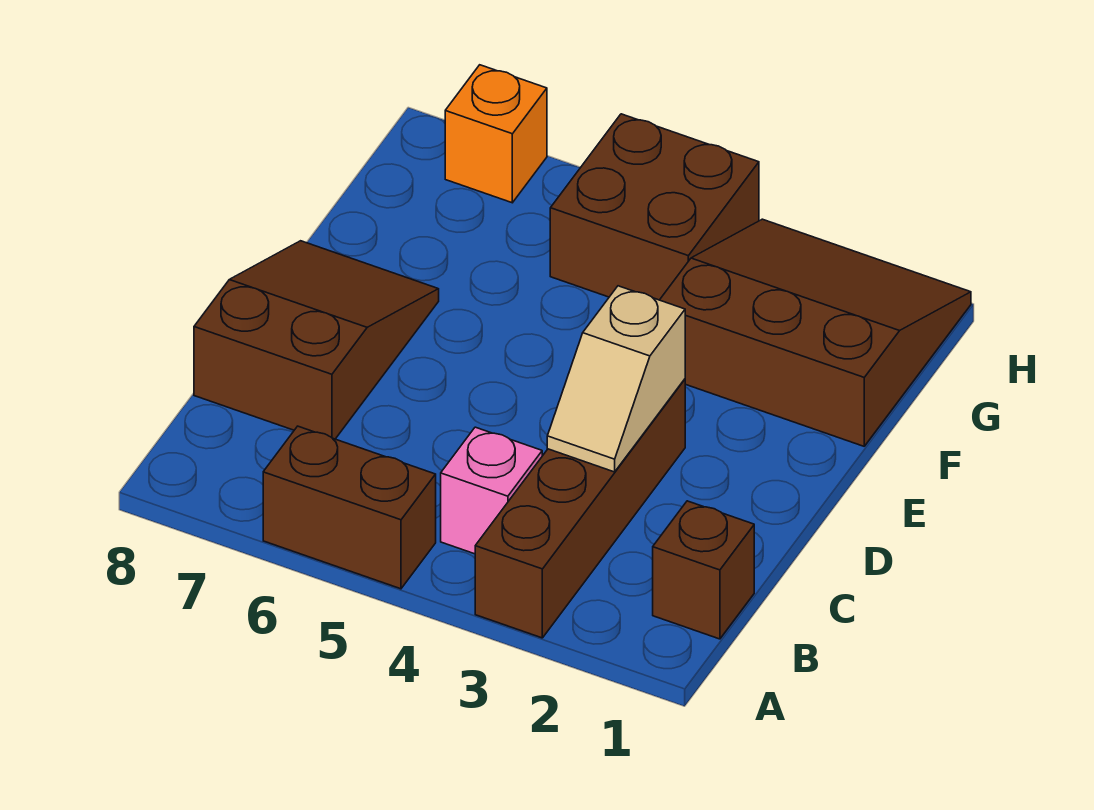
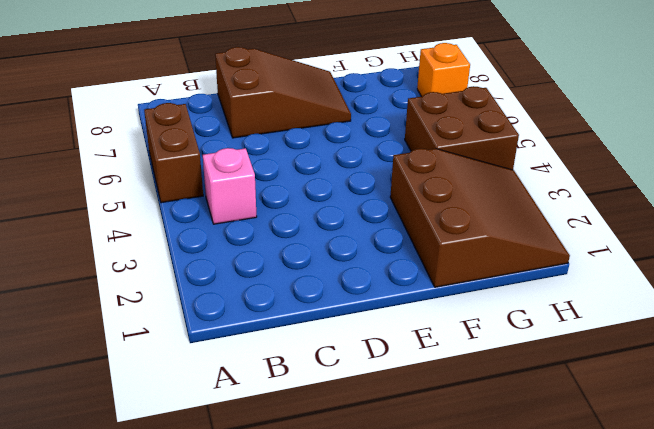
none -> brown brick A3:D3 level 1
none -> brown brick B1 level 1

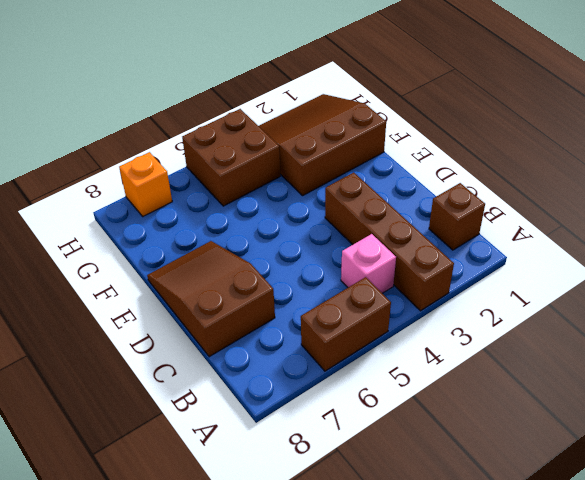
none -> tan slope C3:D3 level 2 top D

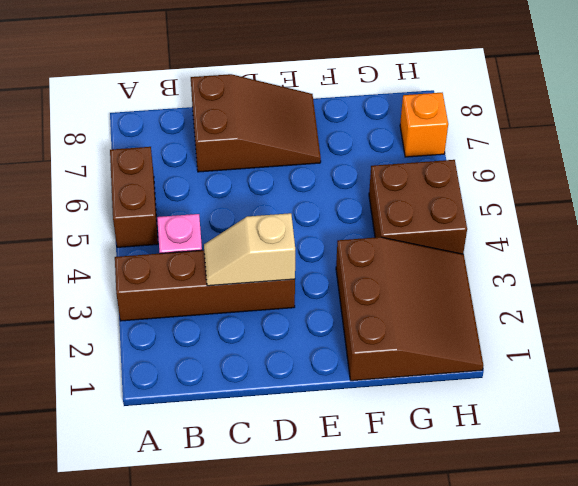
none -> brown brick B1 level 1

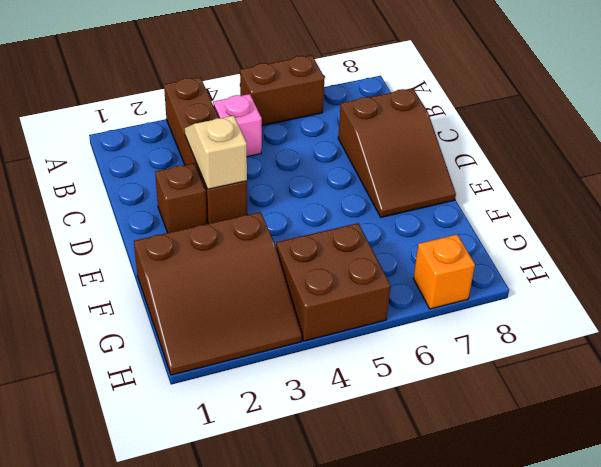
brown brick D2 level 1 -> brown brick B1 level 1

